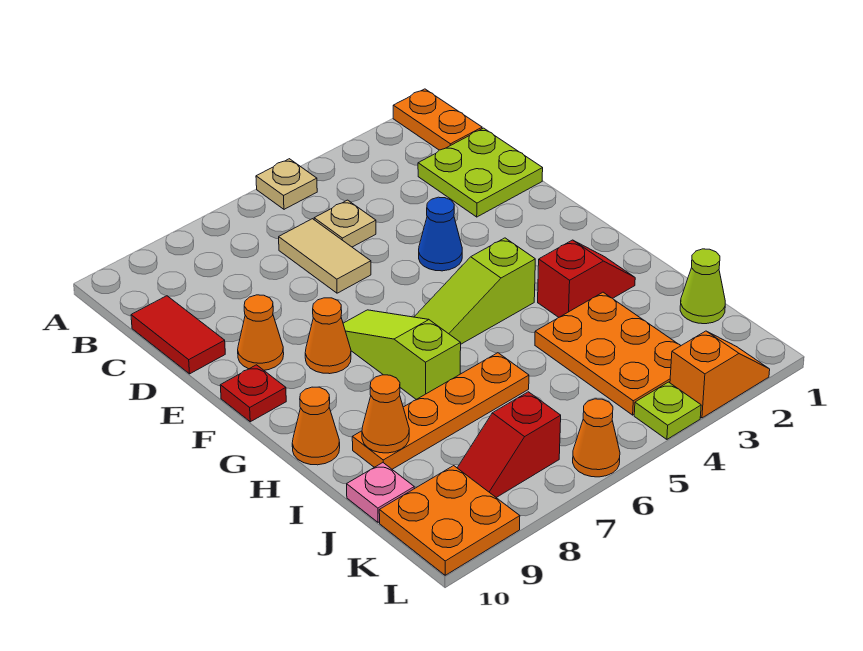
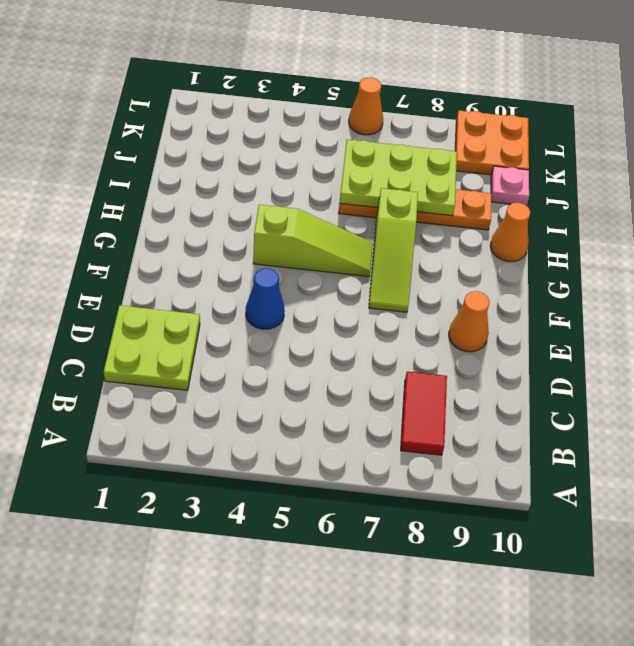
red tile B8:C8 level 1 -> red tile C10:D10 level 1
lime plate I6:J8 level 2 -> none
none -> orange plate A1:B1 level 1
none -> tan plate A5 level 1
none -> tan plate C5 level 1

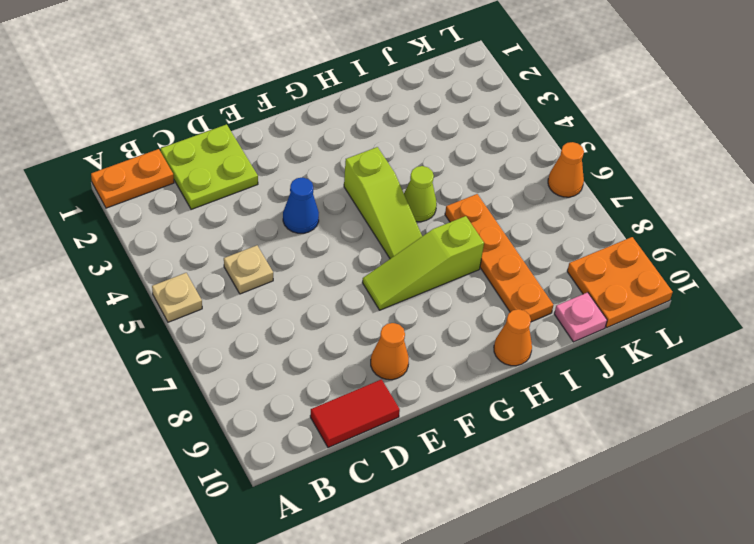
lime cone H5 level 1 -> lime cone J1 level 1
none -> tan tile C6:D6 level 1
none -> orange cone F8 level 1
none -> red plate F10 level 1

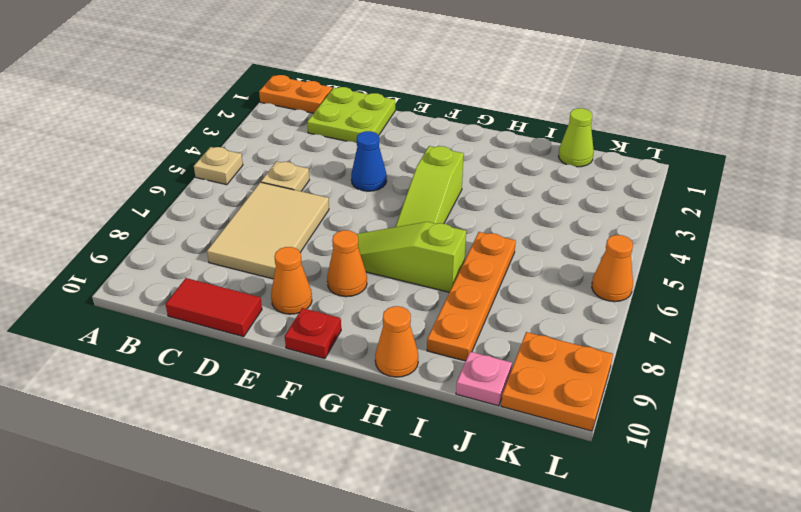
tan tile C6:D8 level 1 -> tan tile C6:D6 level 1
none -> red slope H2:H3 level 1 top 3
none -> orange plate I3:K4 level 1
none -> red slope K7:K8 level 1 top 7

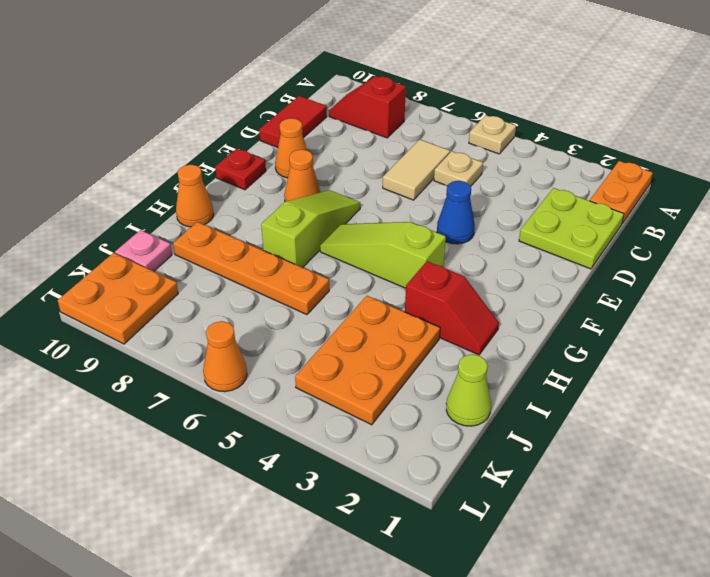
red slope B8:B9 level 1 top 8 -> red slope K7:K8 level 1 top 7
none -> orange slope L2:L3 level 1 top 3
none -> lime plate L4 level 1
none -> orange cone I9 level 2

